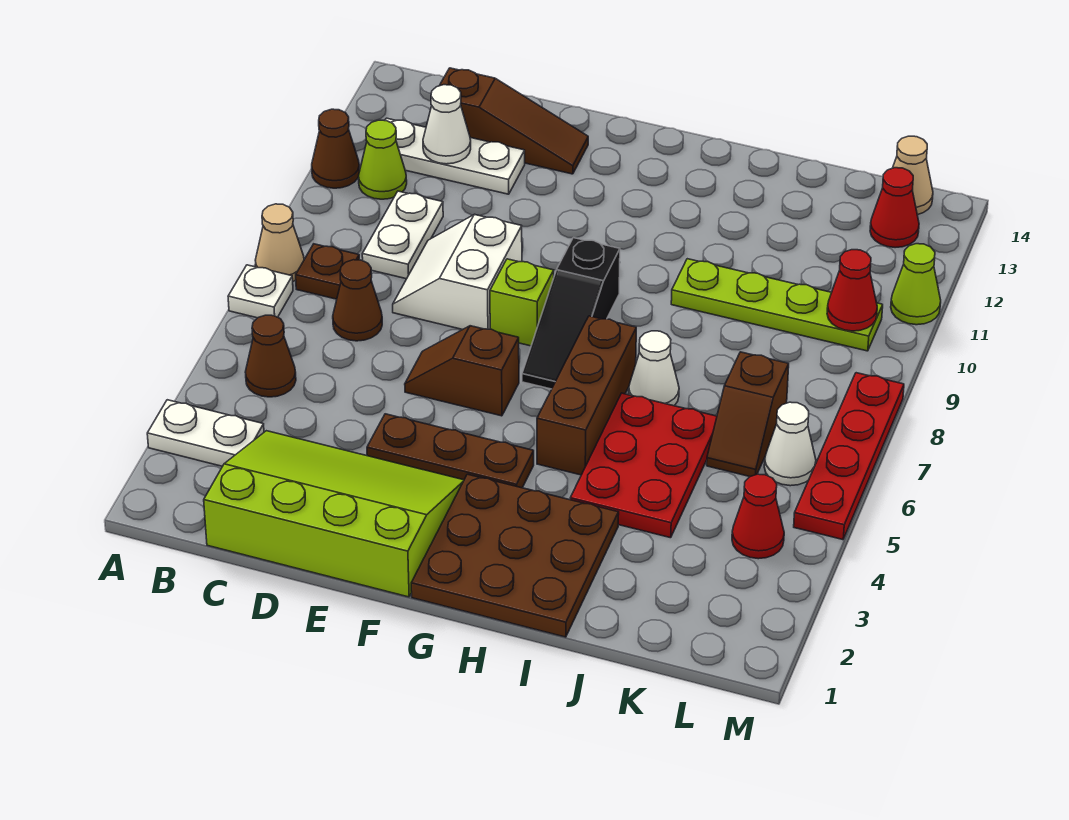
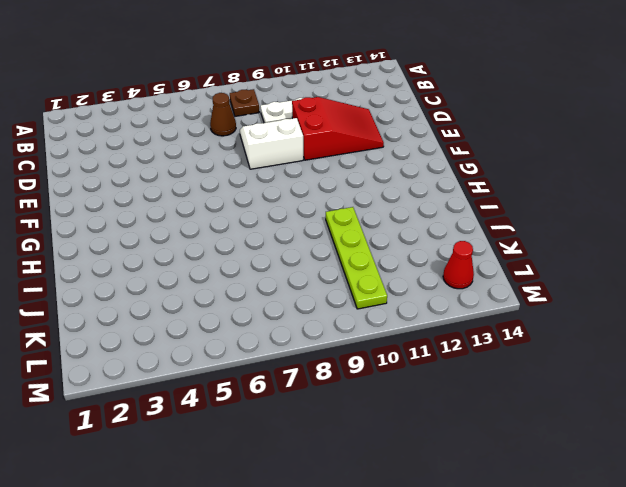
red slope D10:E12 level 1 top 10 -> white plate B12:D12 level 1
none -> white plate A3:B3 level 1
none -> white plate A7 level 1
none -> tan cone A8 level 1
none -> brown cone A11 level 1

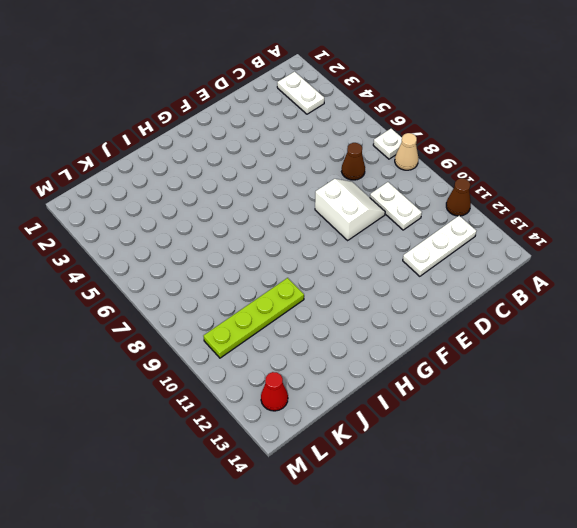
white plate B2:B3 level 1 -> white plate A3:B3 level 1
none -> brown cone B5 level 1
none -> brown plate B8 level 1
none -> lime cone B11 level 1
none -> lime slope C1:F3 level 1 top 1

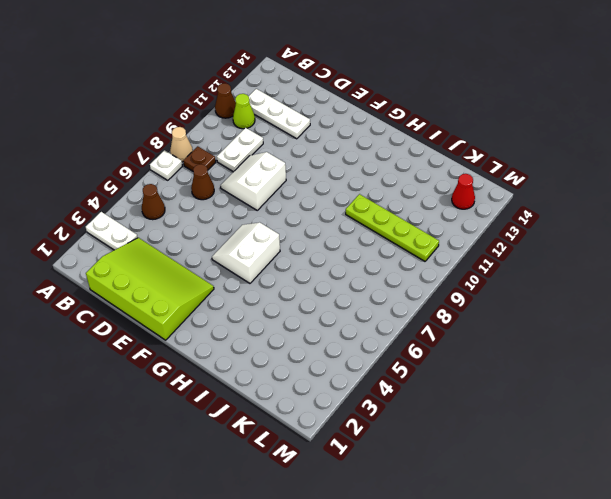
white slope F5:G6 level 1 top G -> brown slope E6:F6 level 1 top F
none -> brown slope C13:E13 level 1 top C
none -> brown plate E4:G4 level 1
none -> lime brick F8 level 1
none -> brown plate G1:I3 level 1

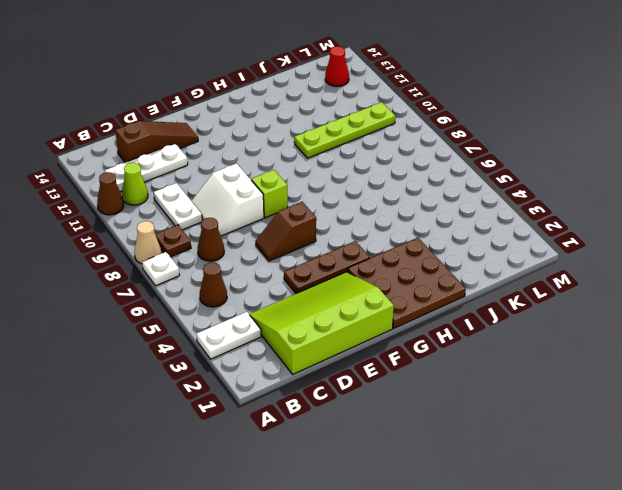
none -> black slope G7:G9 level 1 top 9
none -> brown brick H5:H7 level 1
none -> red plate I4:J6 level 1
none -> white cone I7 level 1

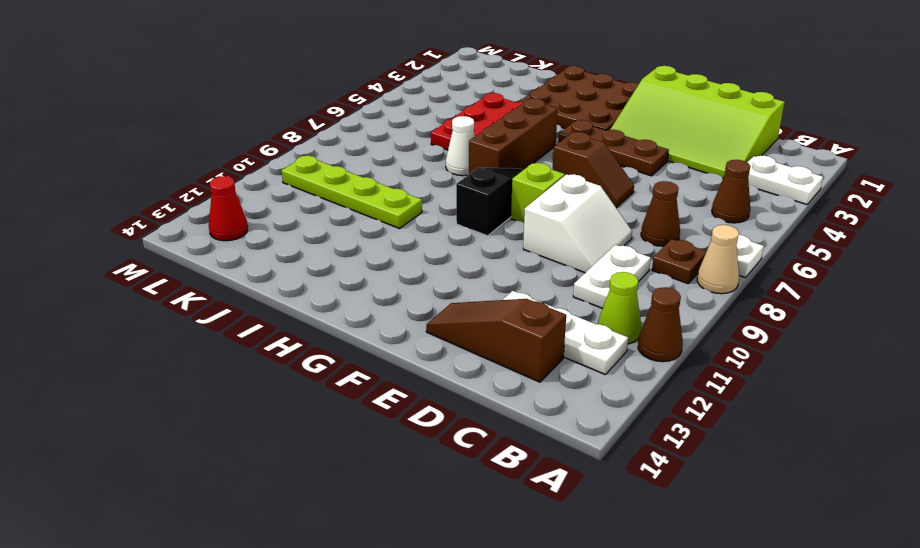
none -> brown slope K6:K7 level 1 top 7
none -> red cone L4 level 1
none -> white cone L6 level 1
none -> tan cone L14 level 1

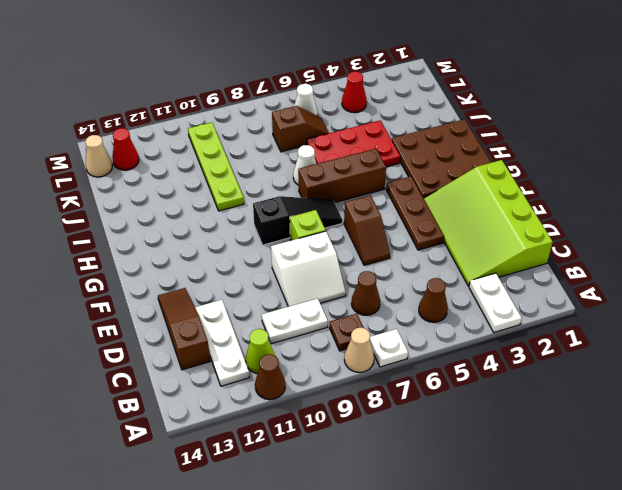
none -> red plate M5:M8 level 1
none -> lime cone M11 level 1
none -> white cone C12 level 2
none -> red cone L10 level 2

